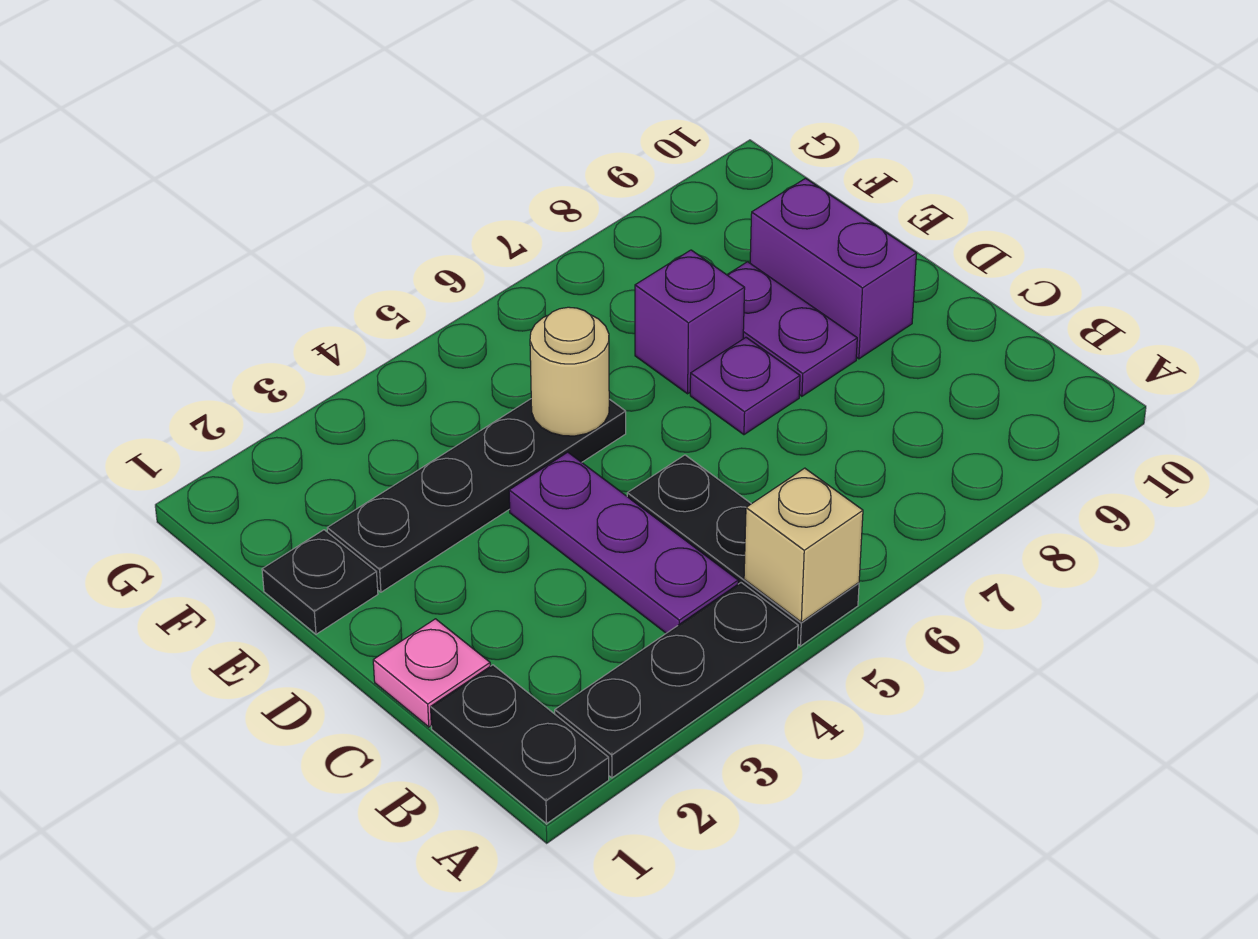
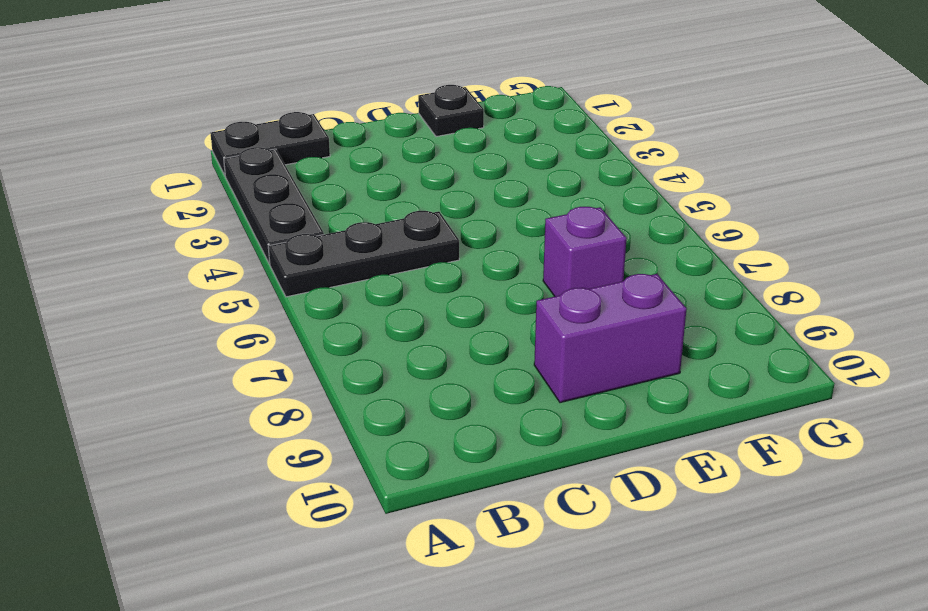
none -> purple plate B4:D4 level 1
none -> pink plate C1 level 1
none -> purple plate D7 level 1

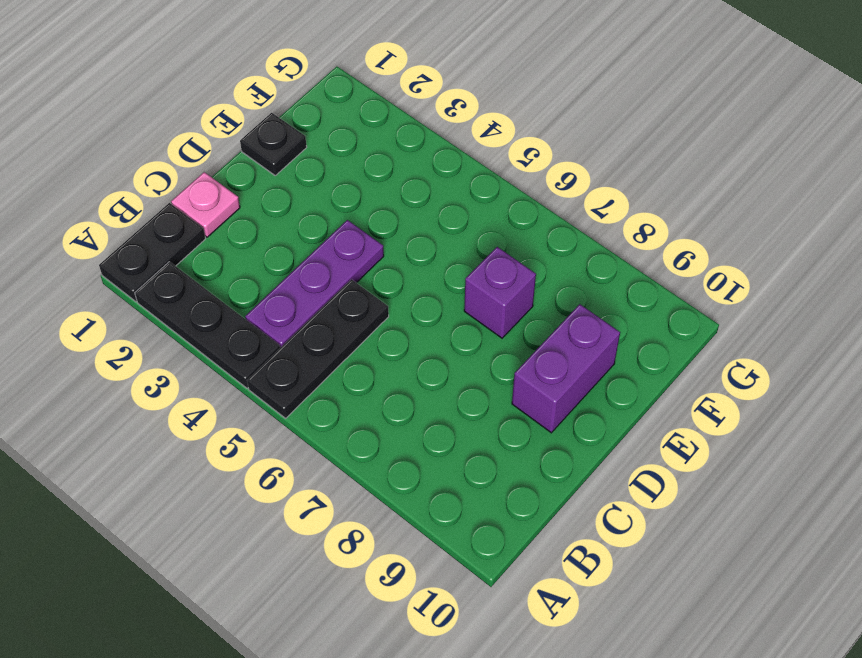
none -> purple plate D7 level 1
none -> purple plate D8:E8 level 1
none -> black plate E2:E5 level 1

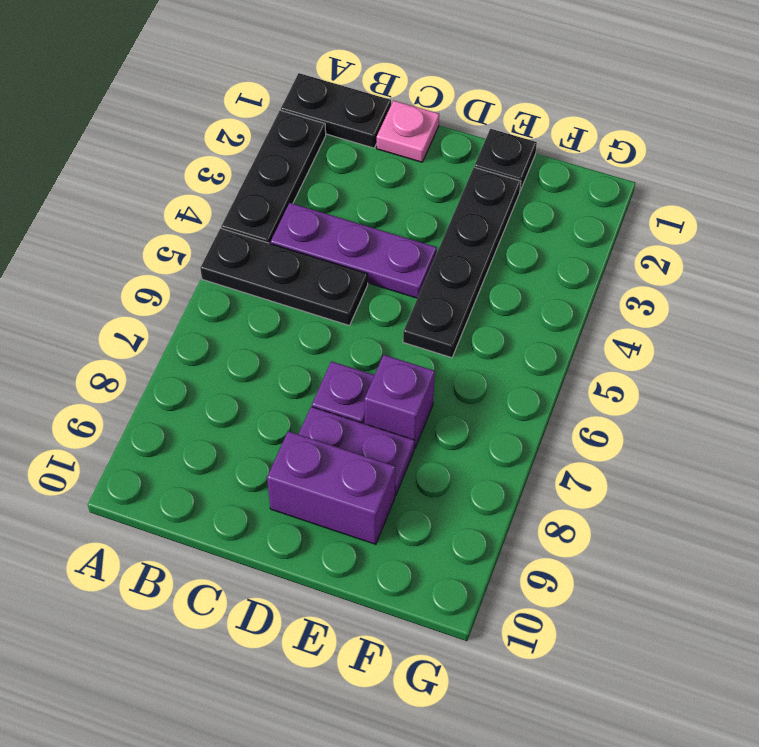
none -> tan brick A5 level 2
none -> tan round brick E5 level 2

